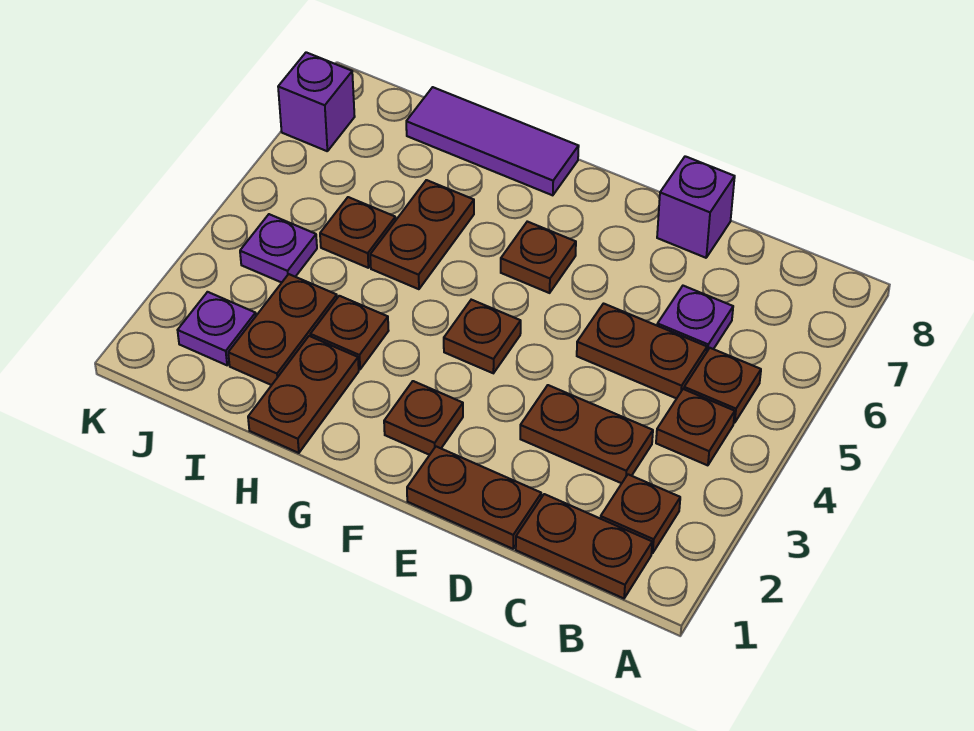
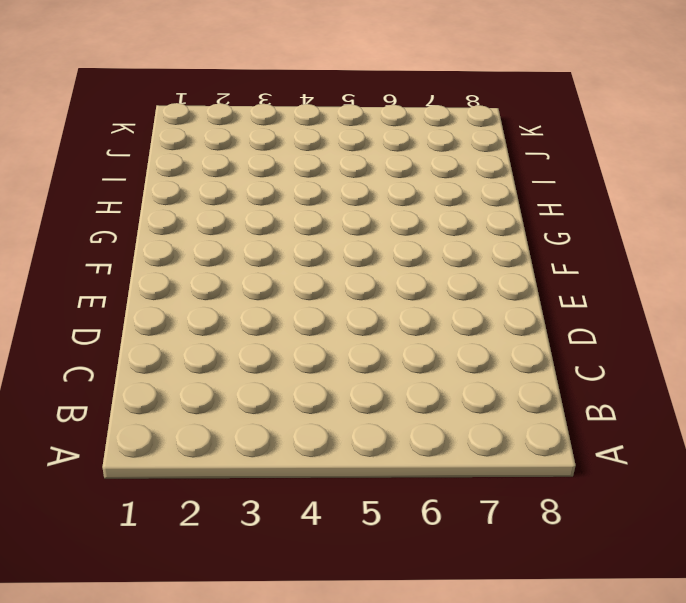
none -> brown plate B1:C1 level 1
none -> brown plate B2 level 1
none -> brown plate B4 level 1

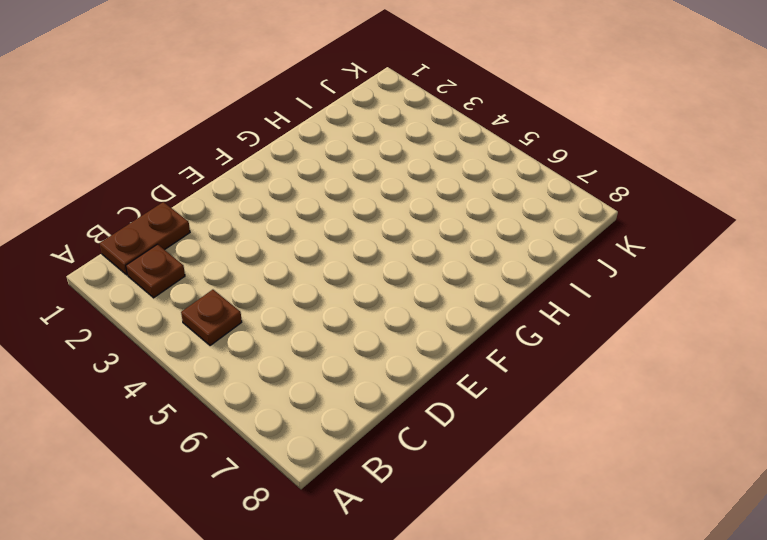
none -> brown plate B5 level 1
none -> brown plate C3:D3 level 1
none -> brown plate C5:D5 level 1

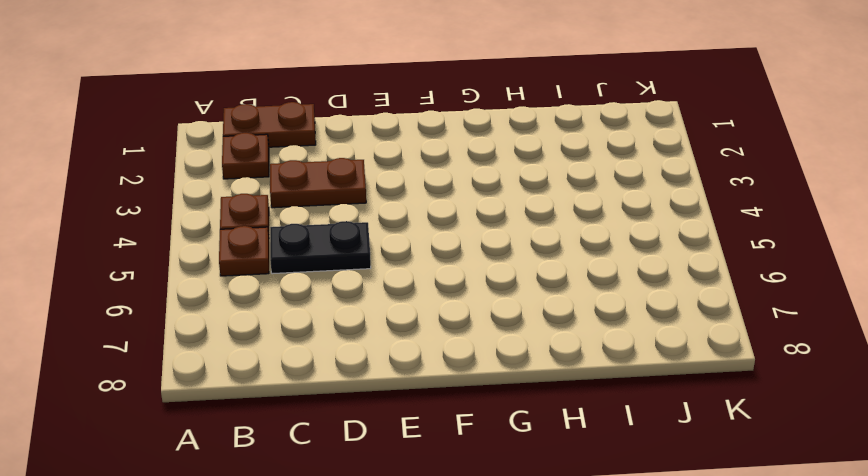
black plate C5:D5 level 1 -> brown plate C5:D5 level 1
none -> purple plate C6 level 1
none -> brown plate D1:E1 level 1
none -> purple brick D8 level 1

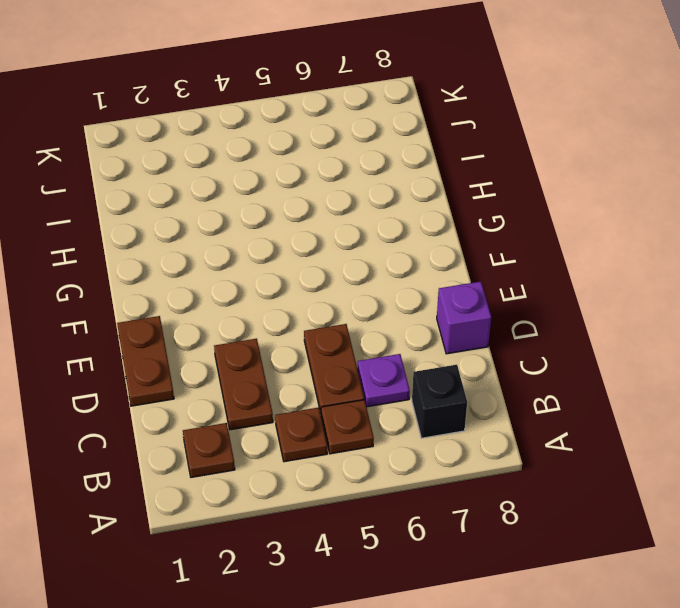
black brick B7 level 1 -> none
none -> brown plate B1:C1 level 1
none -> brown plate F2 level 1
none -> brown plate F4 level 1

